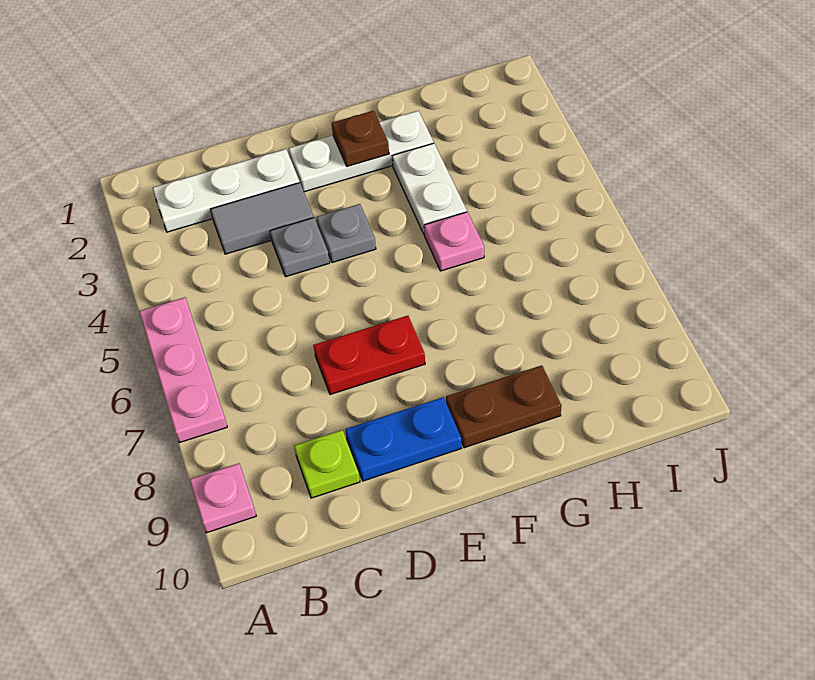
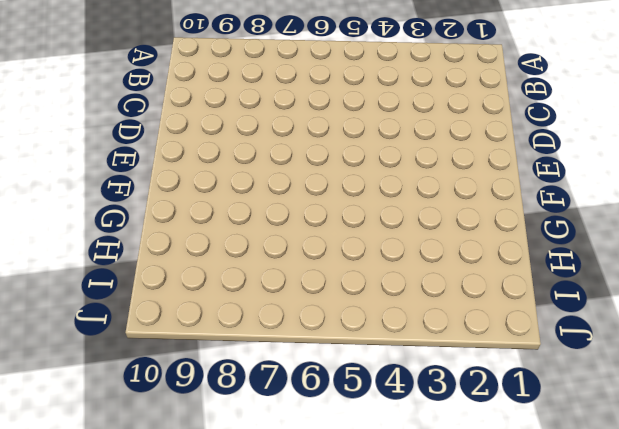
none -> pink plate A5:A7 level 1
none -> pink plate A9 level 1
none -> white plate B2:D2 level 1

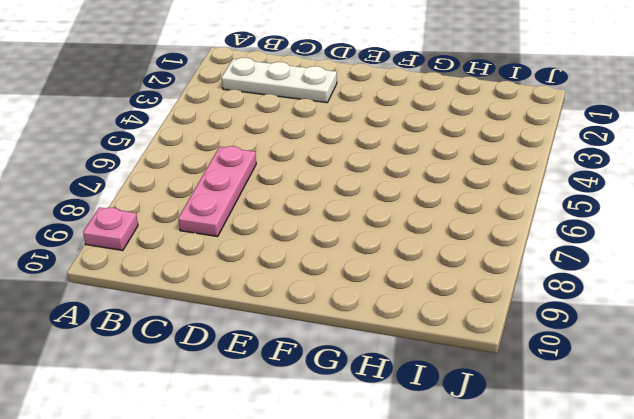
pink plate C6:C8 level 1 -> pink plate A5:A7 level 1
none -> grey tile C3:D3 level 1
none -> lime plate C9 level 1
none -> grey plate D4 level 1

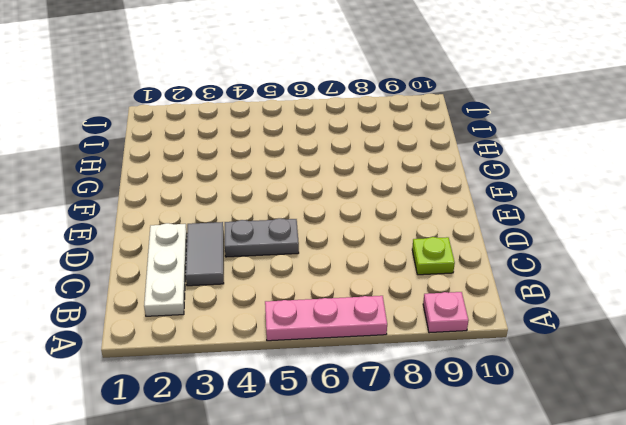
grey plate D4:D5 level 1 -> grey plate D4 level 1
none -> red plate D7:E7 level 1
none -> blue plate D9:E9 level 1
none -> white plate E2:G2 level 1

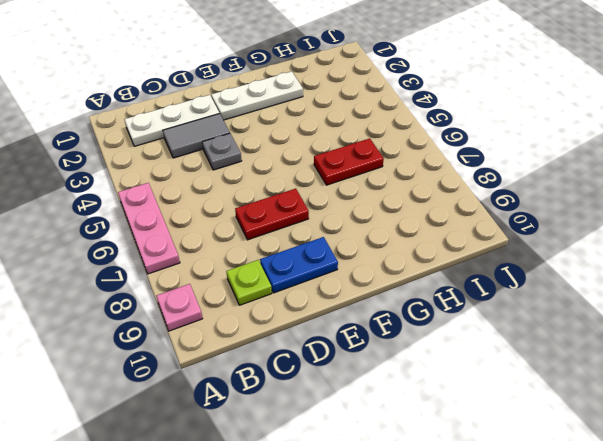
red plate G6:H6 level 1 -> none
none -> grey plate E4 level 1
none -> brown plate F9:G9 level 1
none -> white plate G3:G4 level 1

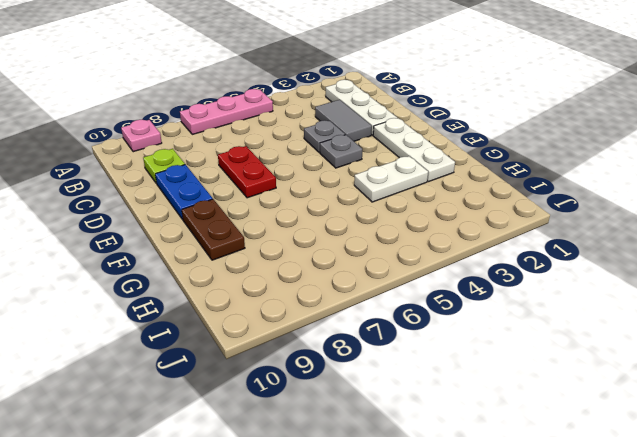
none -> pink plate G5 level 1
none -> brown plate F2 level 2

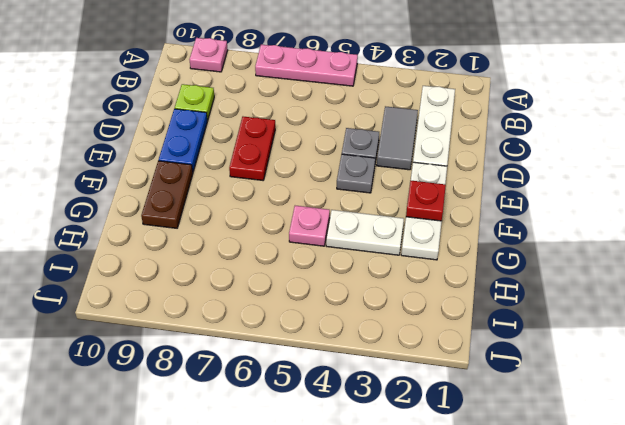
red plate F2 level 2 -> brown plate F2 level 2

